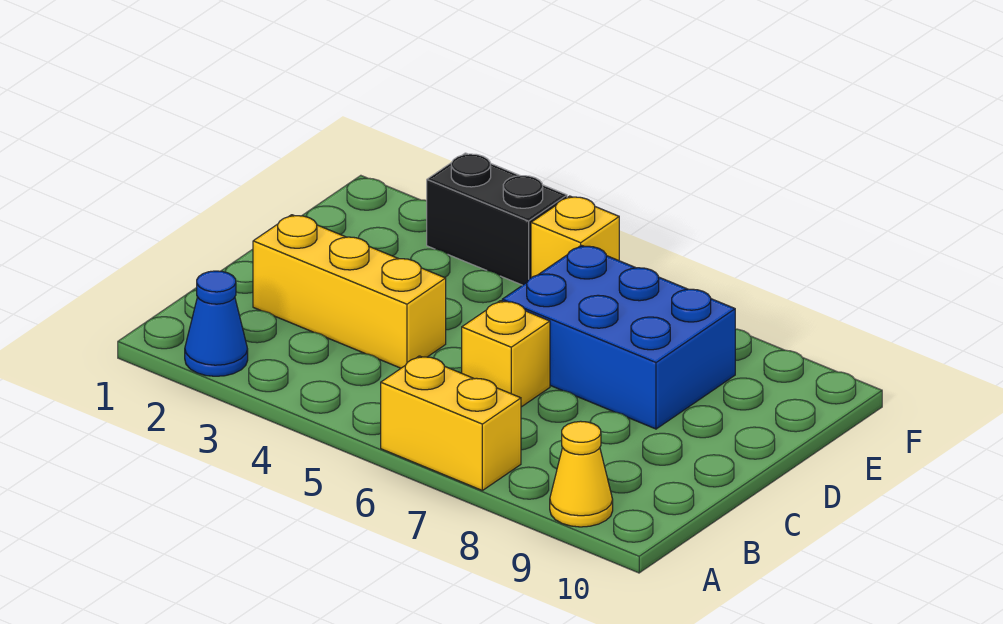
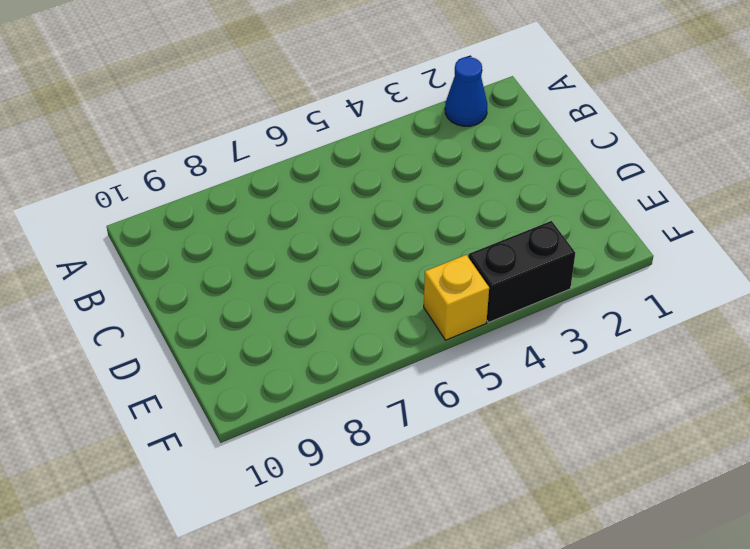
none -> yellow brick A6:A7 level 1
none -> yellow cone A9 level 1

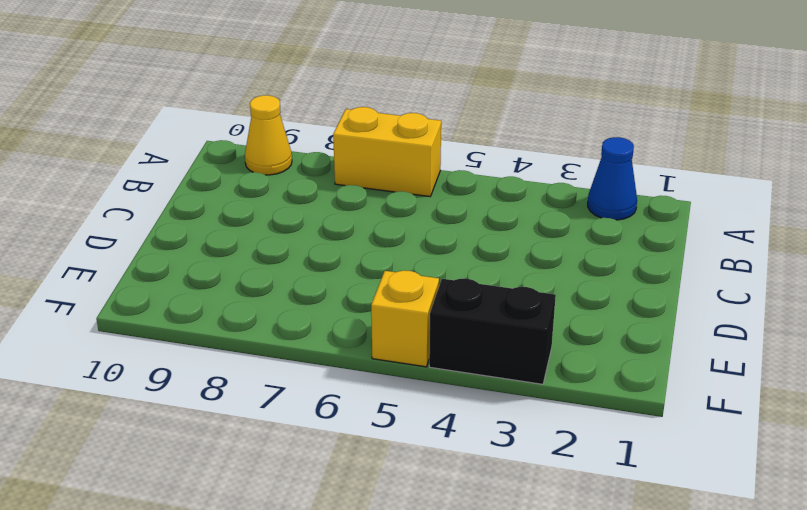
none -> yellow brick C2:C4 level 1
none -> yellow brick C6 level 1

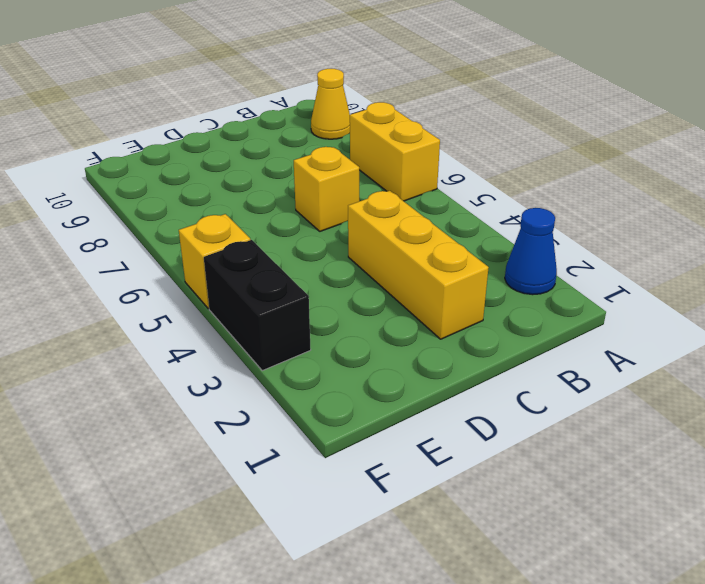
none -> blue brick D6:E8 level 1

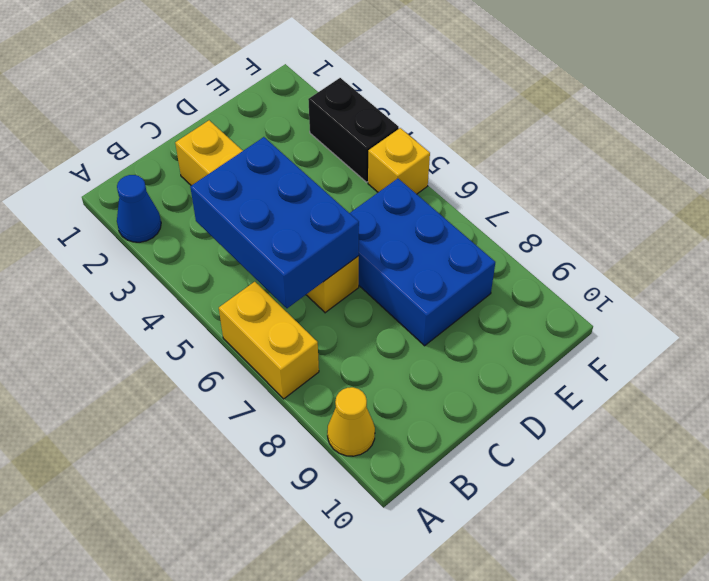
blue brick B4:C6 level 2 -> none

